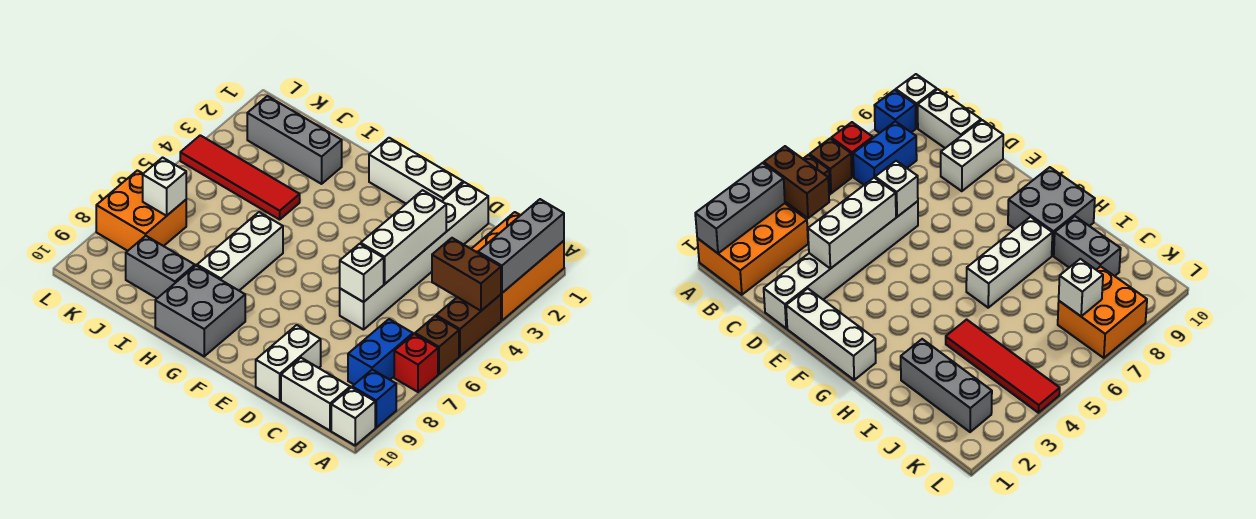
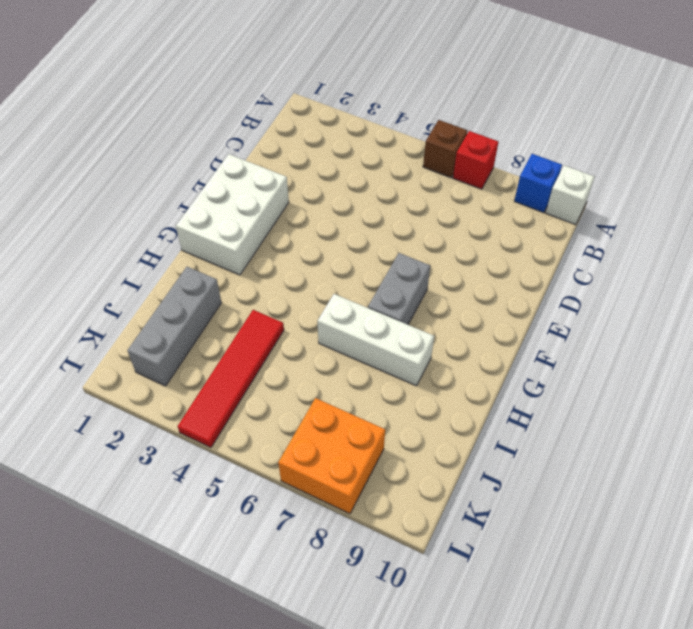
white brick E1:G2 level 1 -> white brick E1:G1 level 1
grey brick F7:G7 level 1 -> grey brick I9:J9 level 1
none -> orange brick A1:B3 level 1
none -> brown brick A4:A5 level 1
none -> blue brick B7:B8 level 1

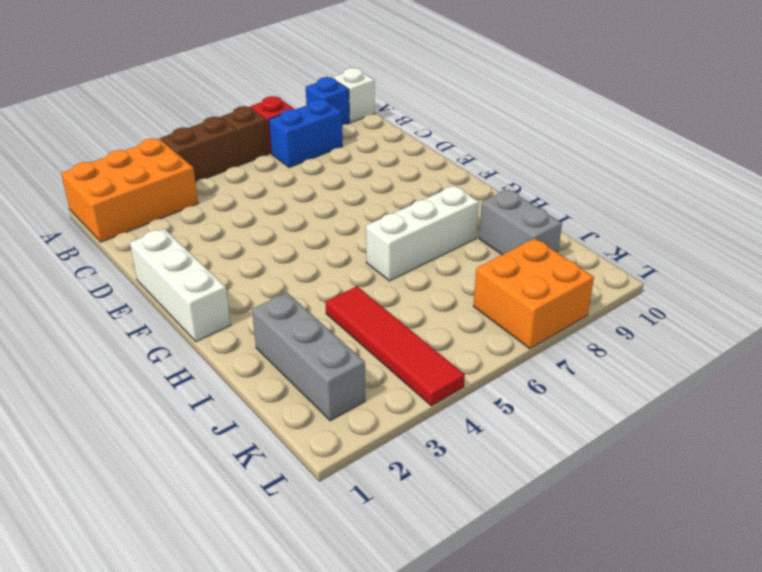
none -> white brick B10:C10 level 1
none -> white brick D1:D6 level 1
none -> white brick D9:D10 level 1

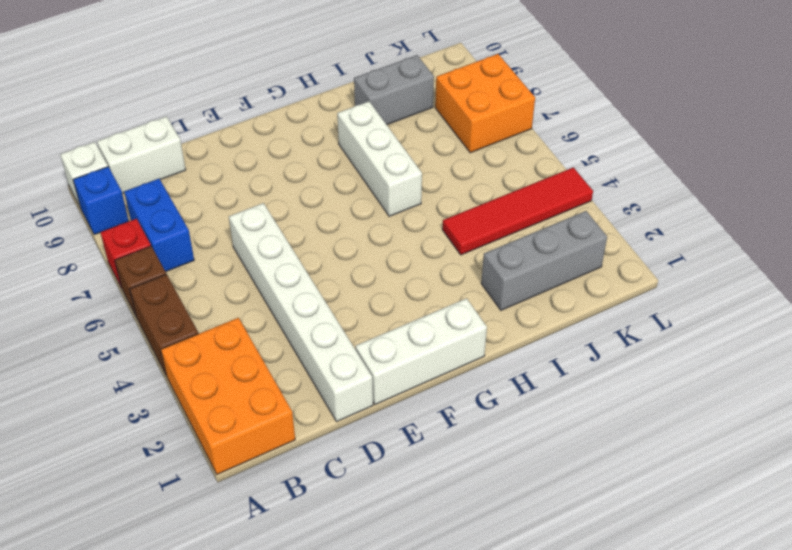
none -> white brick D9:D10 level 1
none -> grey brick G9:H10 level 1
none -> grey brick A1:A3 level 2

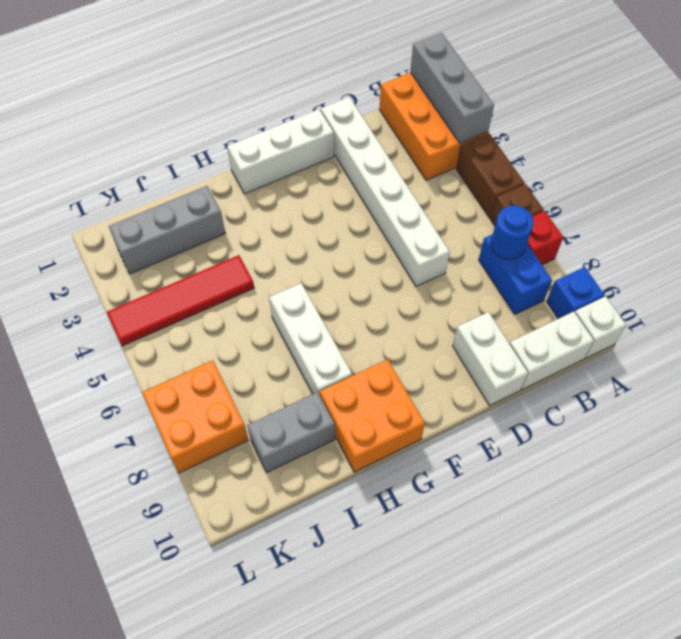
blue round brick B7 level 2 -> none
orange brick G9:H10 level 1 -> grey brick G9:H10 level 1
none -> brown brick A4:B4 level 2
none -> white brick D3:D5 level 2
none -> white brick D6 level 2

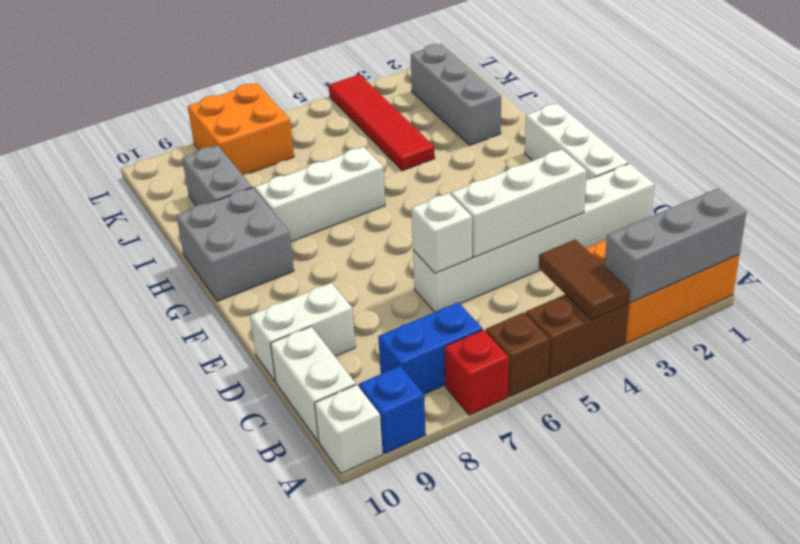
brown tile A4:B4 level 2 -> brown brick A4:B4 level 2
none -> white brick K7 level 2

